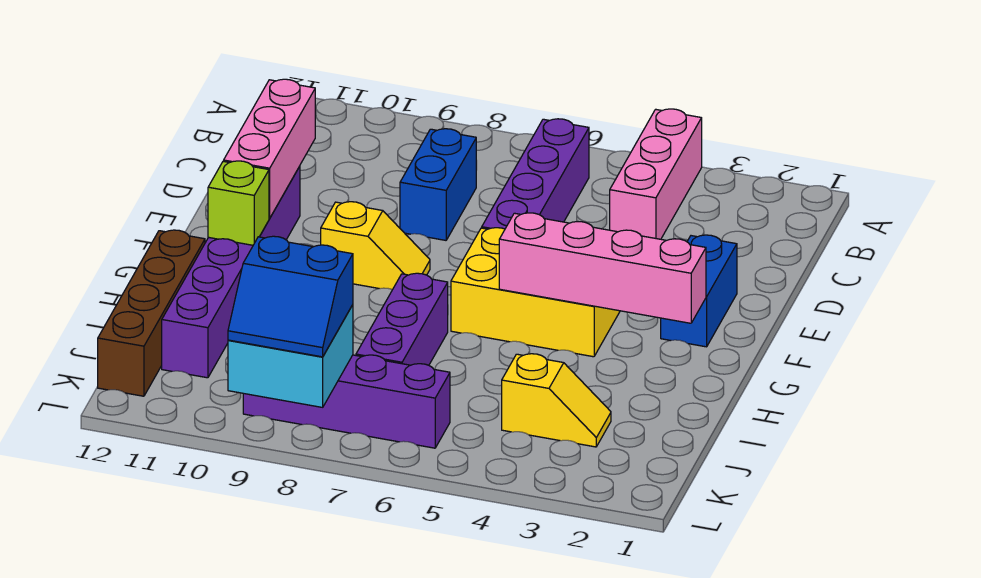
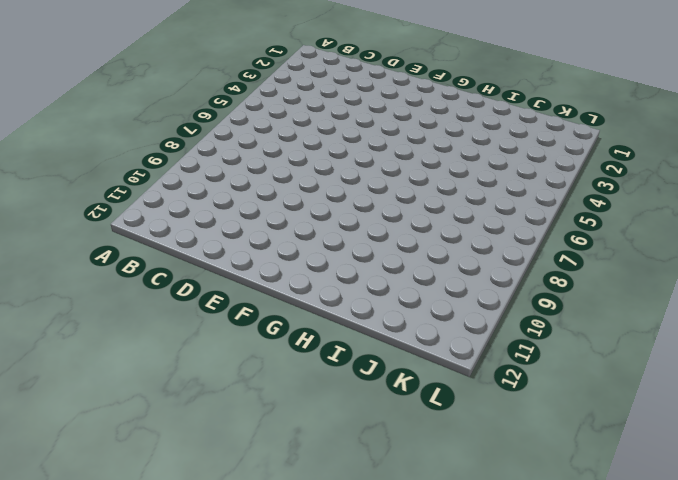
none -> pink brick A4:C4 level 1
none -> purple brick B6:E6 level 1
none -> blue brick C8:D8 level 1

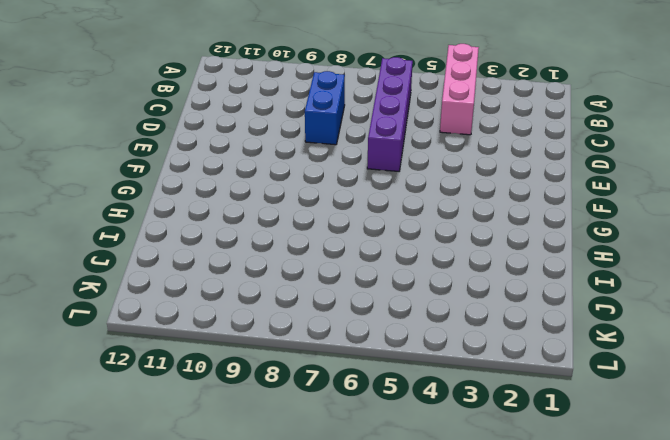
none -> blue brick E2:F2 level 1
none -> purple brick E11:J11 level 1
none -> yellow brick F4:G6 level 1

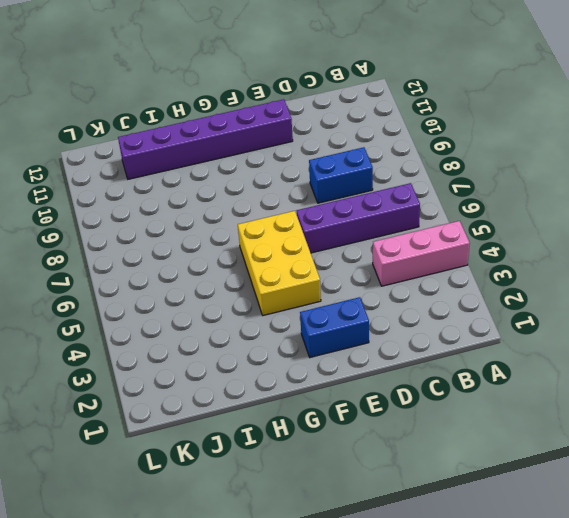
none -> yellow slope F8:F9 level 1 top 9
none -> purple brick H7:J7 level 1
none -> brown brick H12:K12 level 1

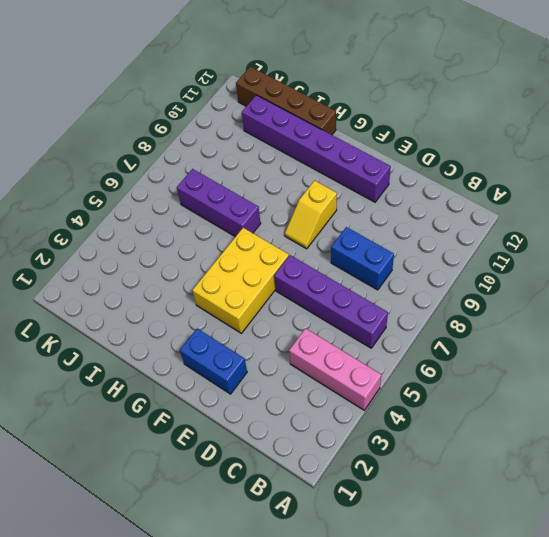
none -> yellow slope J3:J4 level 1 top 4
none -> purple brick K6:K9 level 1
none -> pink brick D11:F11 level 2

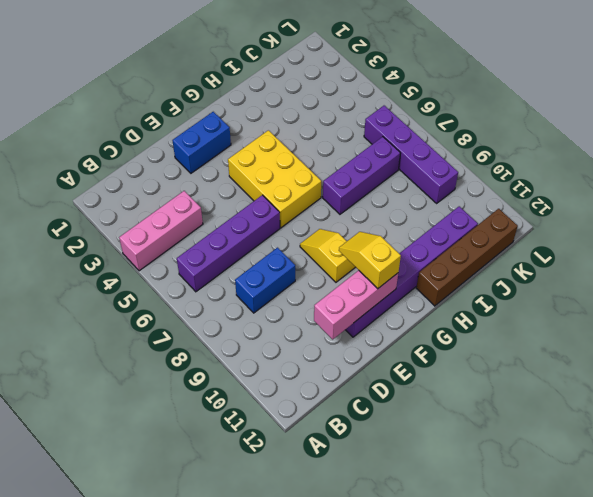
yellow slope F10:F11 level 3 top 11 -> yellow slope J3:J4 level 1 top 4
none -> pink brick G2:G5 level 2
none -> lime brick G11 level 2
none -> cyan brick K8:L9 level 2

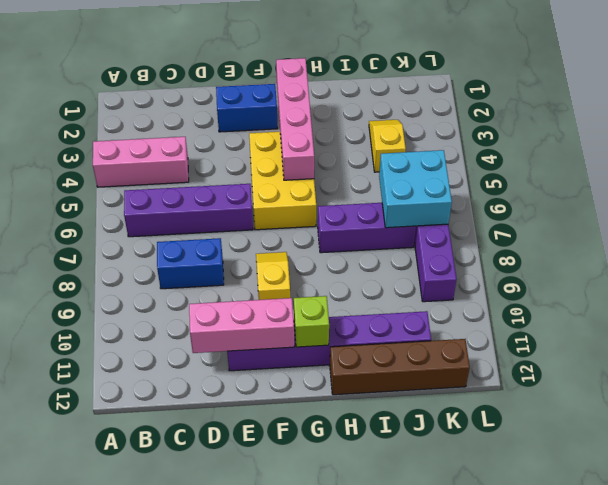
cyan brick J6:K7 level 2 -> cyan brick K8:L9 level 2
none -> blue slope K8:L9 level 3 top K

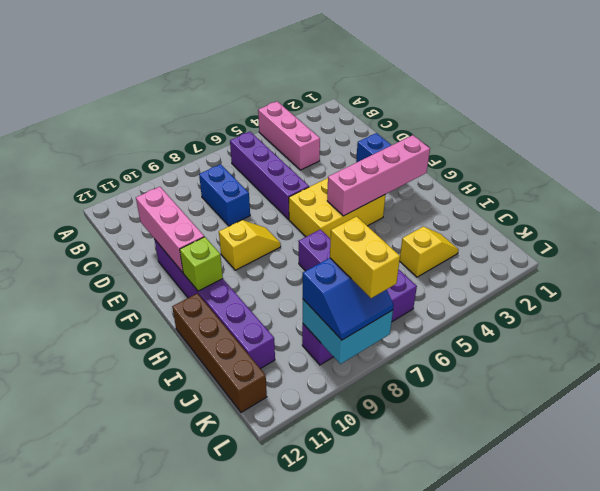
yellow brick K8:L8 level 4 -> none

